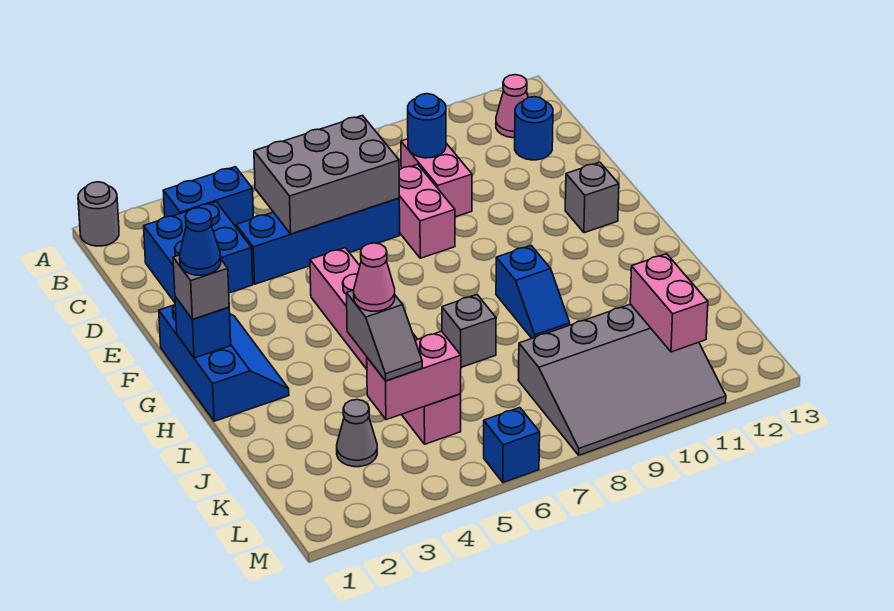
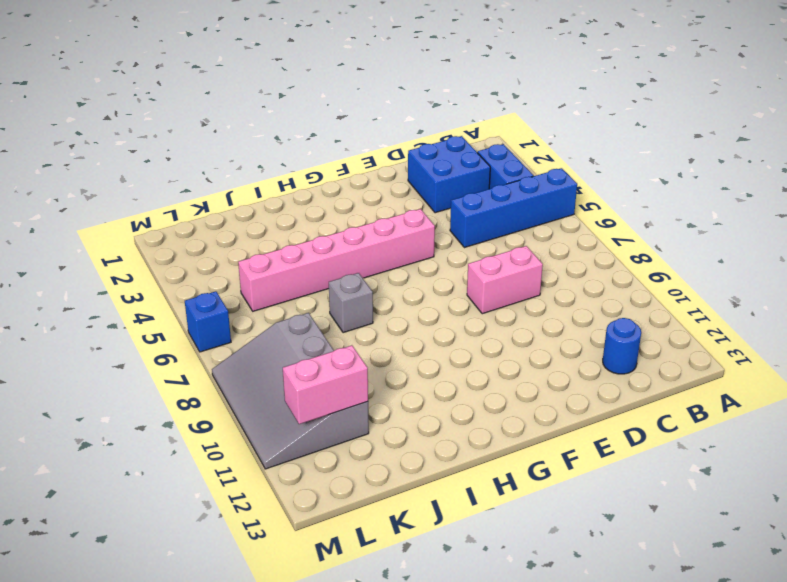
blue brick A5:D5 level 1 -> blue brick D4:D7 level 1
none -> grey round brick A1 level 1
none -> pink cone B12 level 1
none -> pink brick C9:D9 level 1

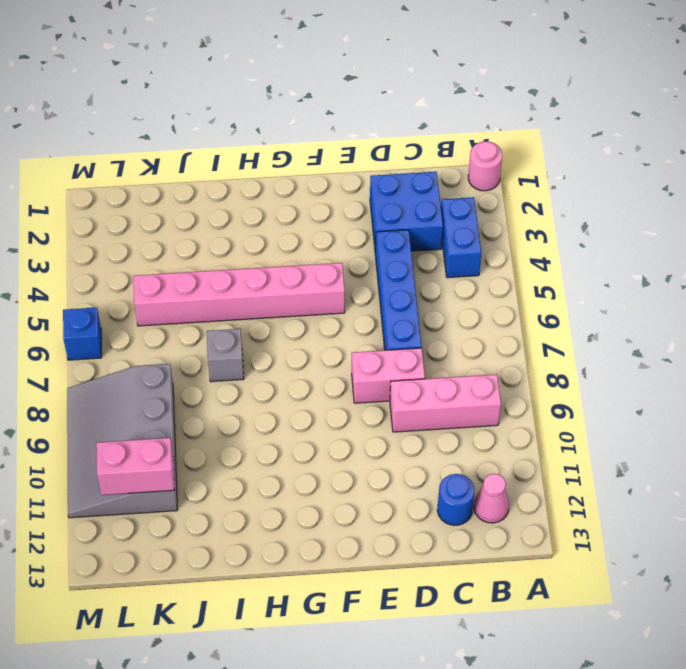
pink round brick A1 level 1 -> grey round brick A1 level 1
pink brick B9:D9 level 1 -> pink brick C9:D9 level 1
none -> blue slope F1:H2 level 1 top 1
none -> grey brick F12 level 1
none -> blue slope H9:I9 level 1 top H

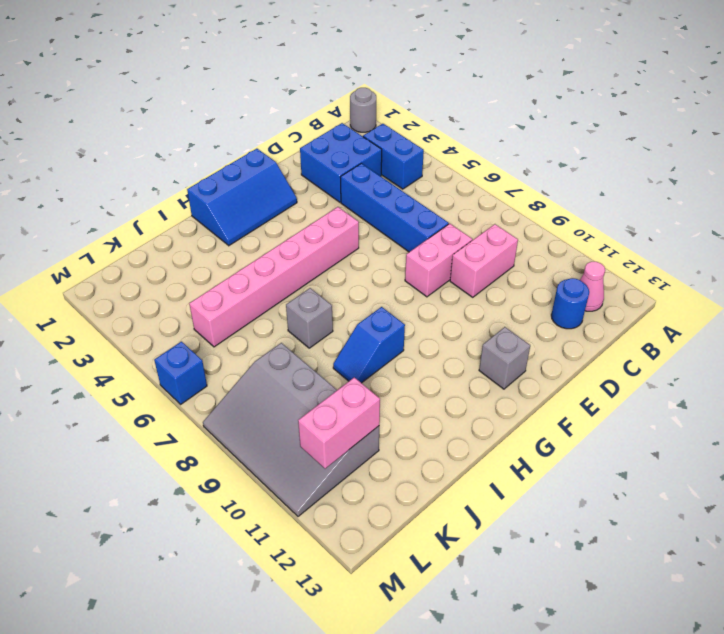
none -> grey cone K3 level 1
none -> grey brick C5:D7 level 2
none -> blue round brick C9 level 2

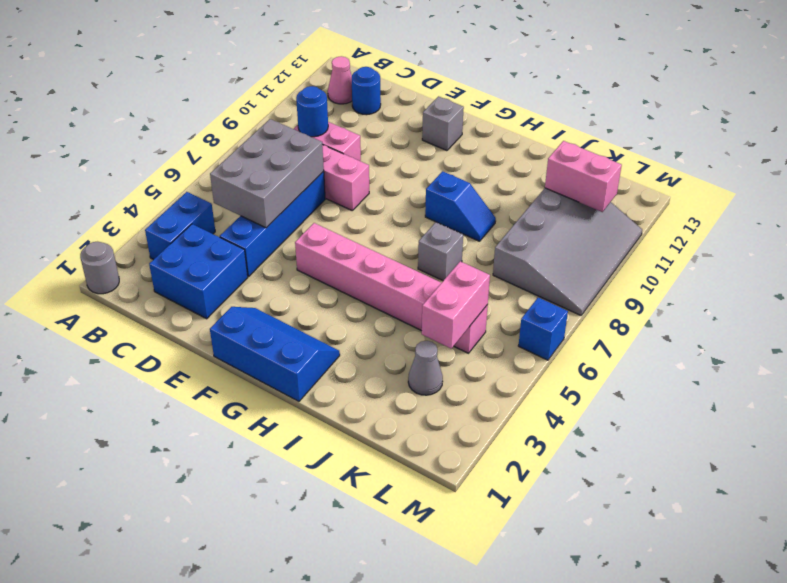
none -> blue brick G1 level 2
none -> grey brick G1 level 3
none -> grey slope J4:K4 level 3 top J

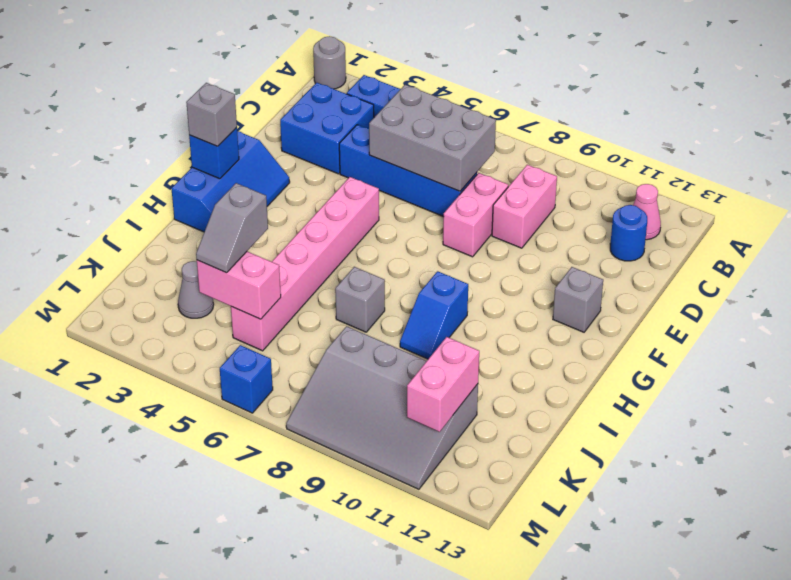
none -> blue round brick C9 level 2
none -> blue cone G1 level 4
none -> pink cone J4 level 4

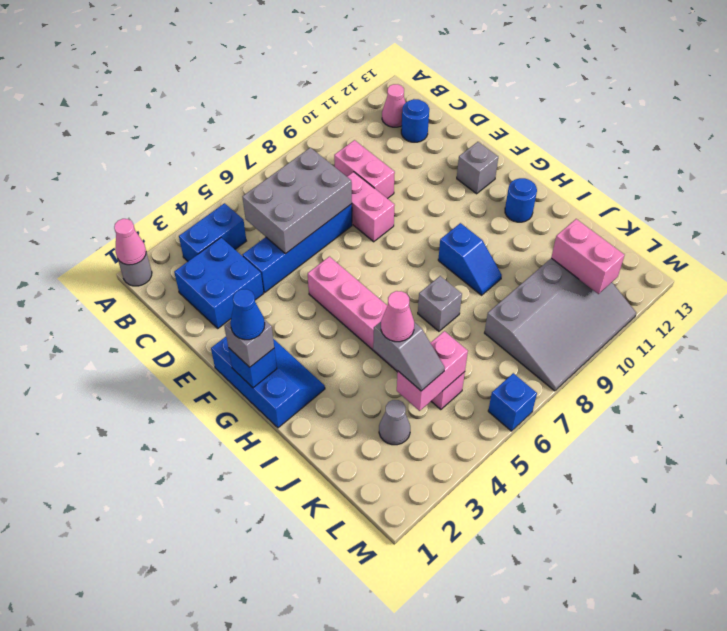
pink cone A1 level 2 -> none
blue round brick H12 level 1 -> blue round brick C9 level 2

